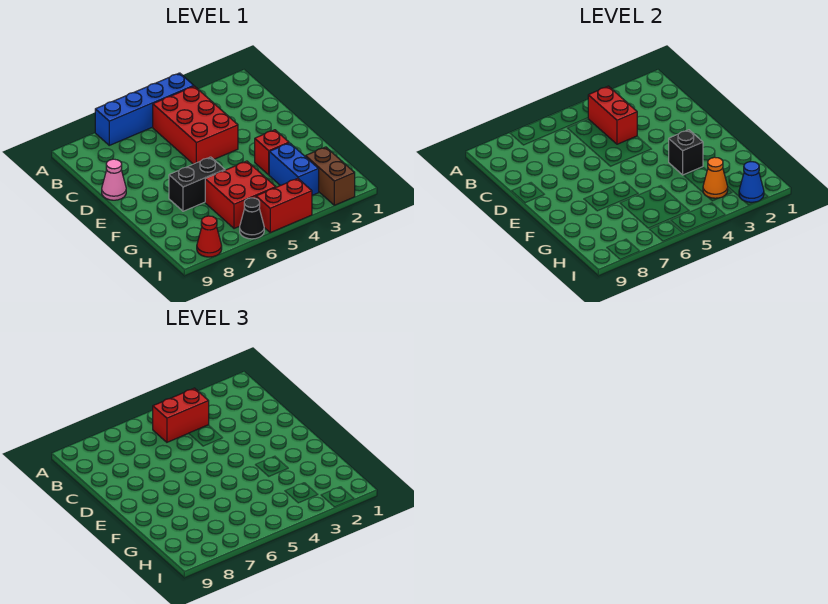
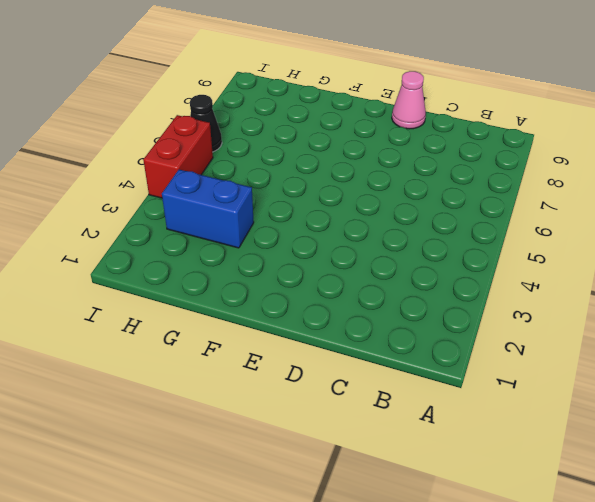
none -> blue brick A4:A7 level 1
none -> red brick B4:D5 level 1
none -> red brick F3 level 1

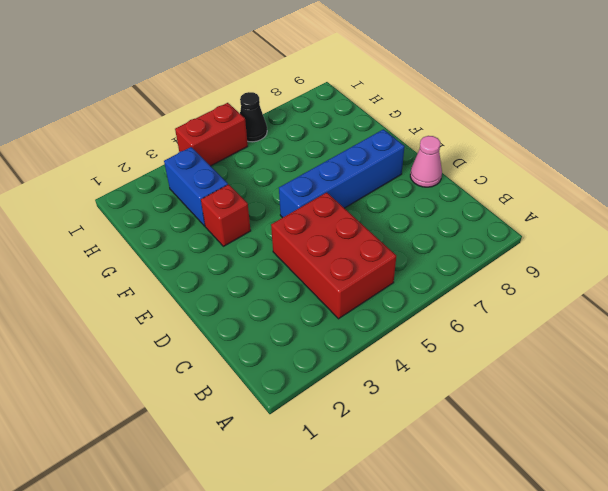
blue brick E5:E8 level 1 -> blue brick A4:A7 level 1
none -> black brick F6:F7 level 1
none -> red brick G5:H6 level 1
none -> brown brick H2:I2 level 1

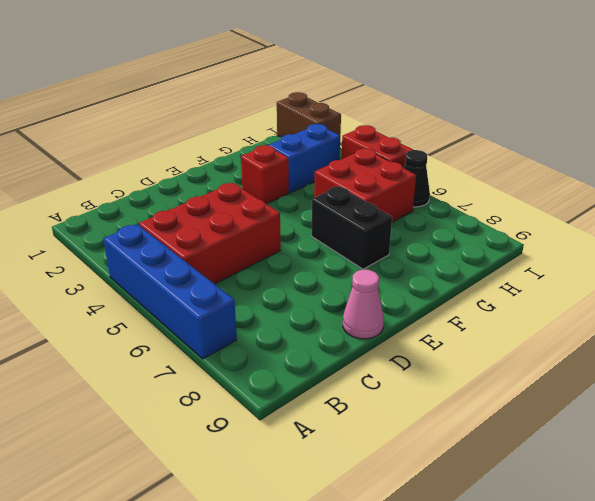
brown brick I1:I2 level 1 -> brown brick H2:I2 level 1
none -> red cone I8 level 1
none -> red brick B4:C4 level 2
none -> black brick F3 level 2

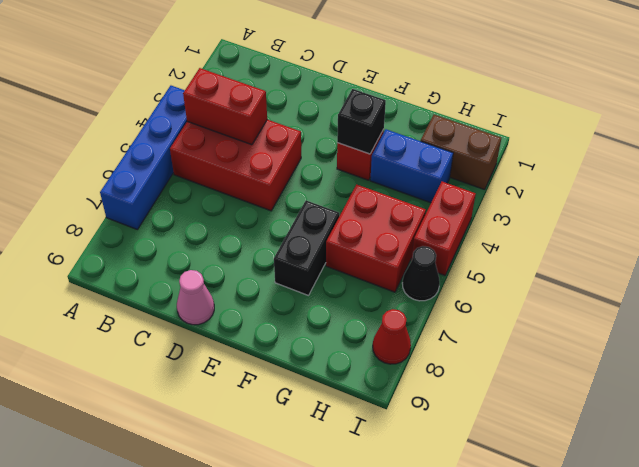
none -> orange cone H3 level 2
none -> blue cone I2 level 2
none -> red brick B4:B5 level 3

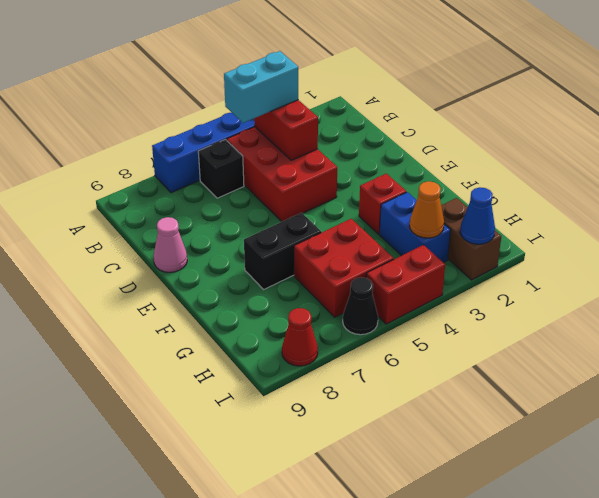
cyan brick B4:B5 level 3 -> red brick B4:B5 level 3
black brick B6 level 1 -> black brick F3 level 2

